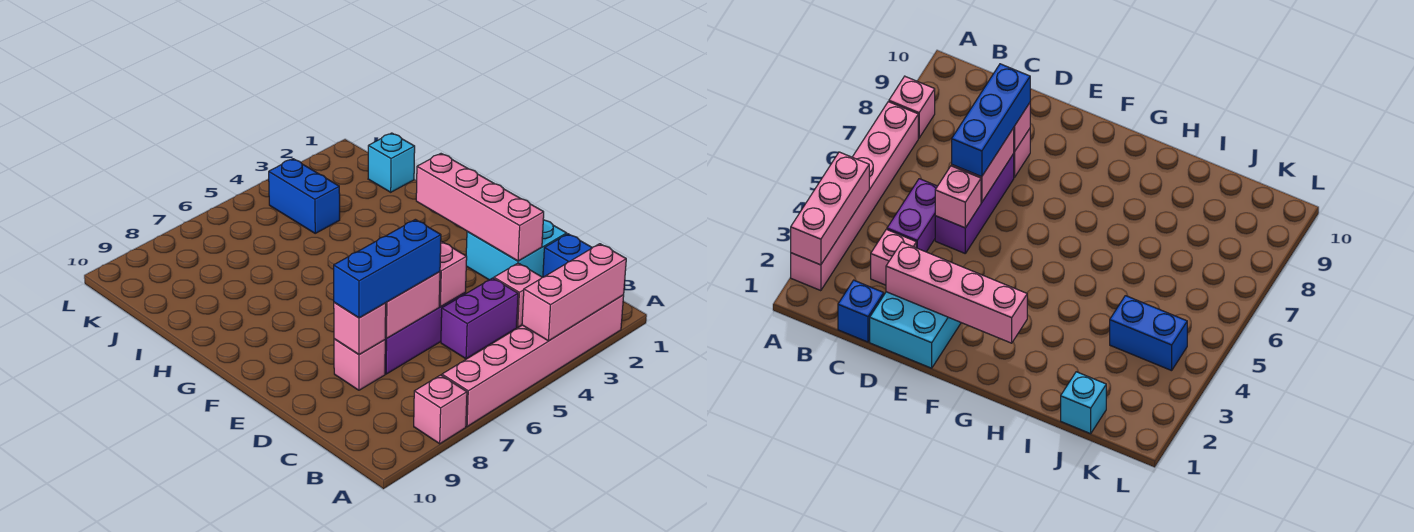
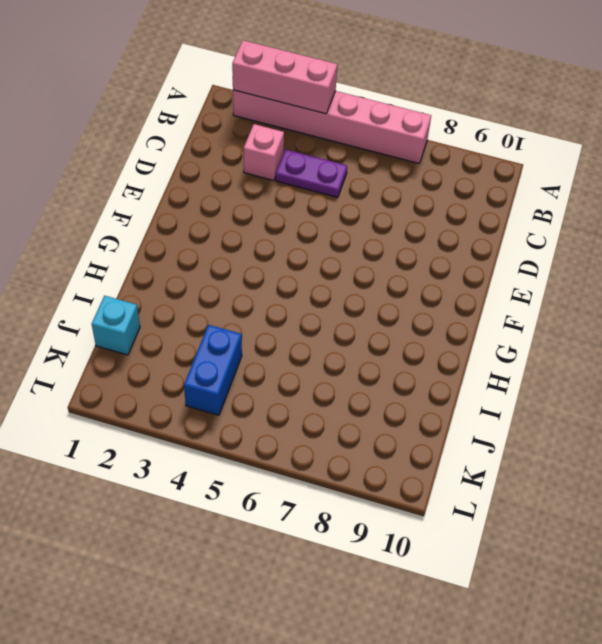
purple plate C4:C5 level 1 -> purple brick C4:C5 level 1
none -> pink brick A8 level 1
none -> blue brick C1 level 1
none -> cyan brick D1:E2 level 1

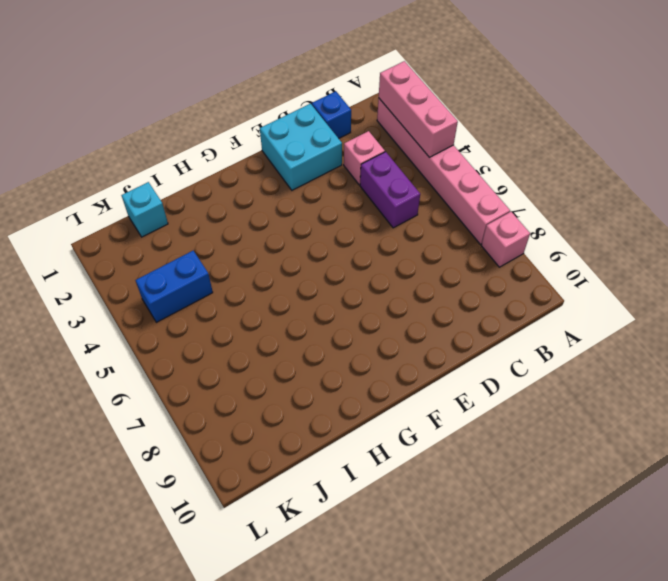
none -> purple brick D5:D7 level 1
none -> pink brick D8 level 1
none -> pink brick D2:G2 level 2

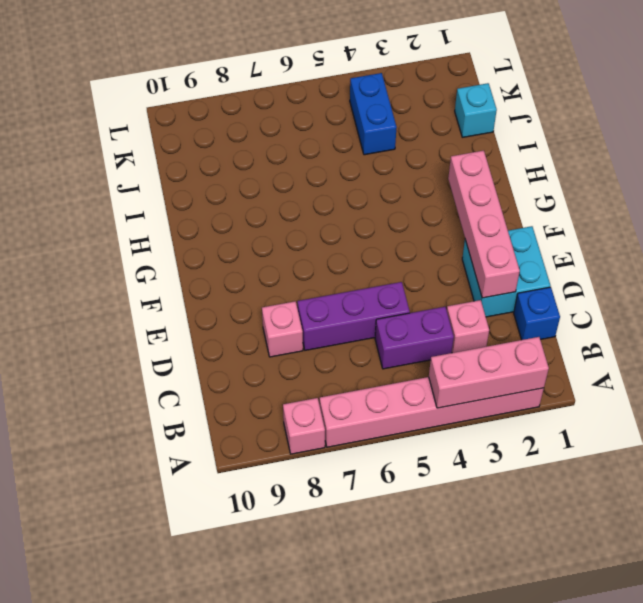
none -> pink brick D5 level 2
none -> pink brick D6:D7 level 2
none -> pink brick D8 level 2

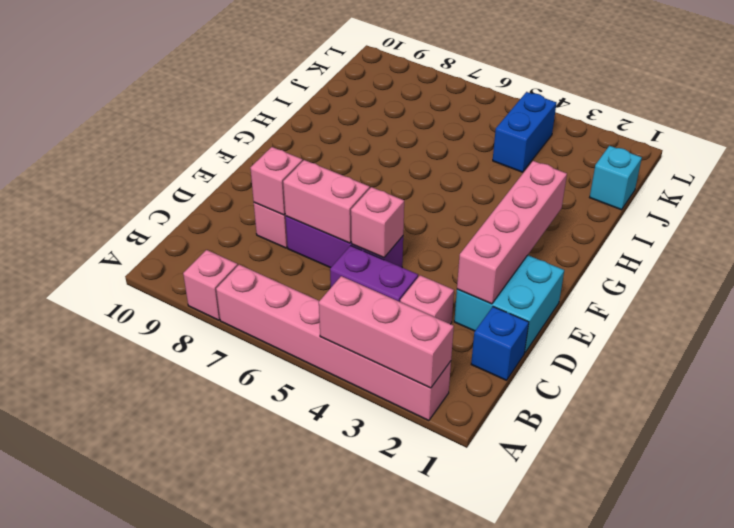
none -> blue brick D6:D8 level 3

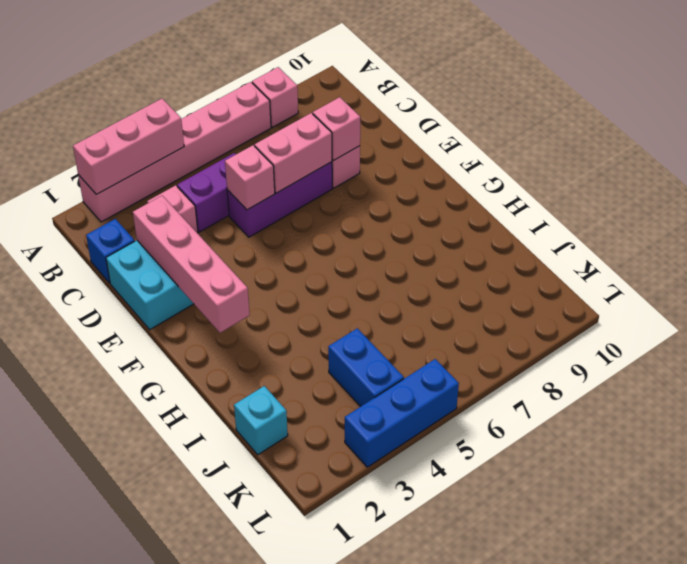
blue brick L3:L5 level 1 -> blue brick D6:D8 level 3

